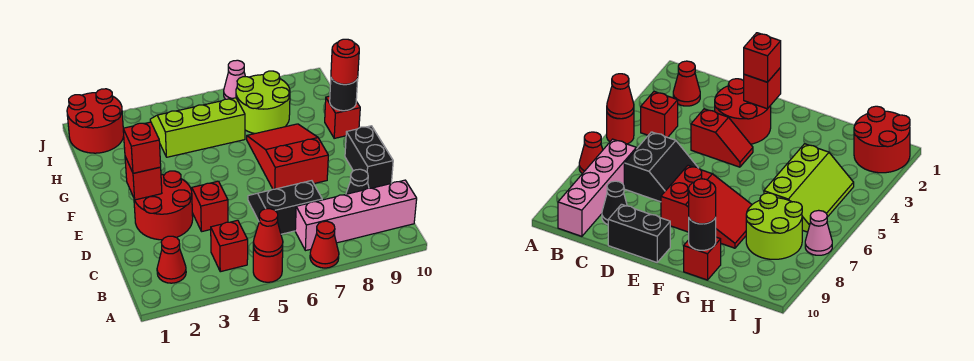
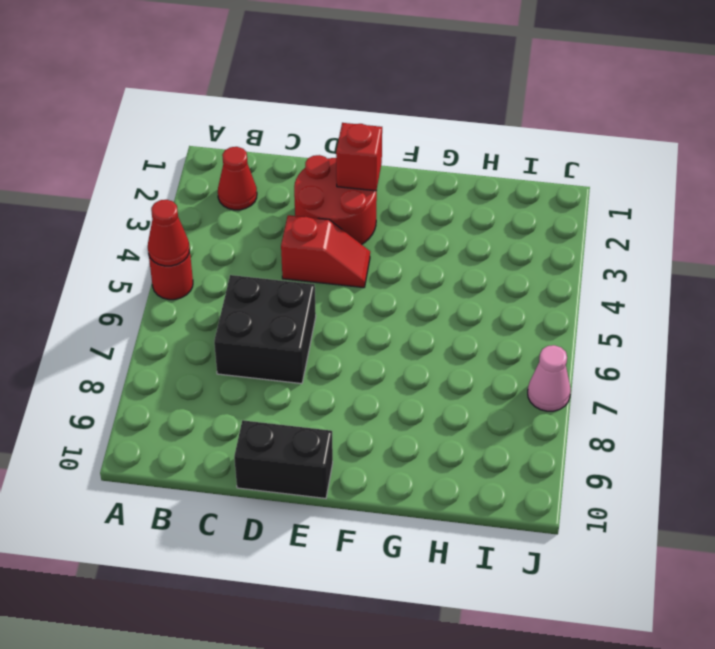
black brick C6:D7 level 1 -> black slope C6:D7 level 1 top C
none -> red cone A7 level 1
none -> red brick B4 level 1
none -> pink brick B7:B10 level 1

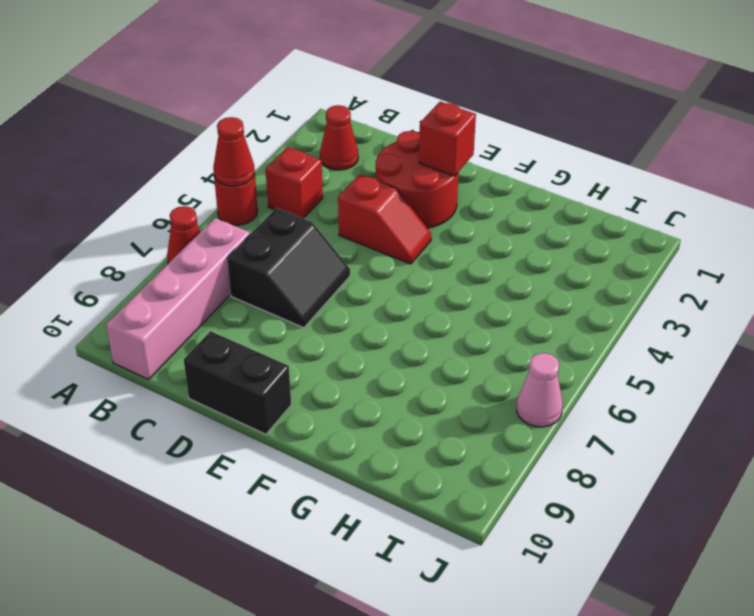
none -> black cone C9 level 1
none -> red slope E7:G8 level 1 top E
none -> red brick G10 level 1

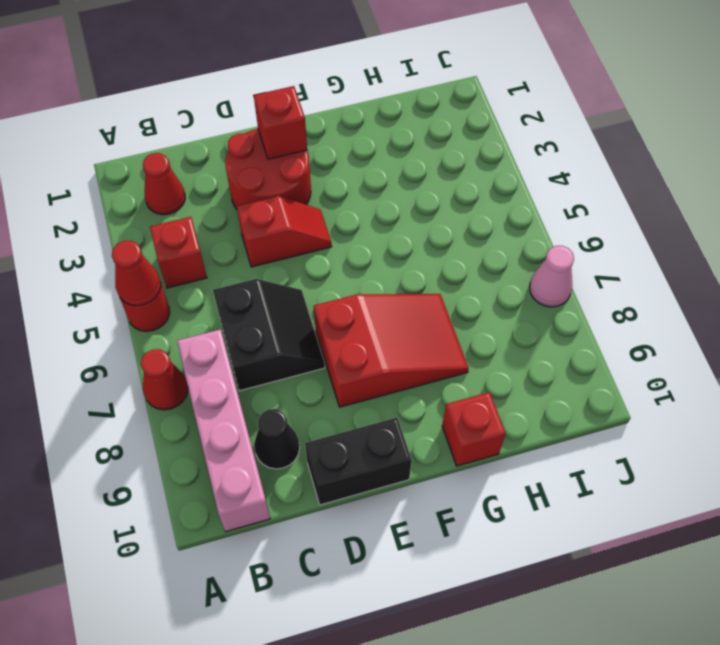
none -> lime slope H4:I6 level 1 top H
none -> lime round brick H7:I8 level 1
none -> red round brick I1:J2 level 1

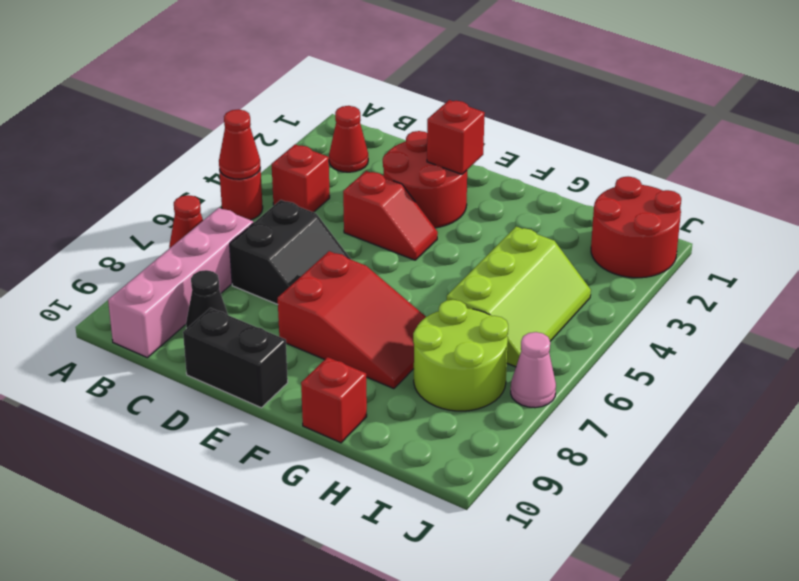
none -> black round brick G10 level 2
none -> red brick E2 level 3
none -> red round brick G10 level 3

